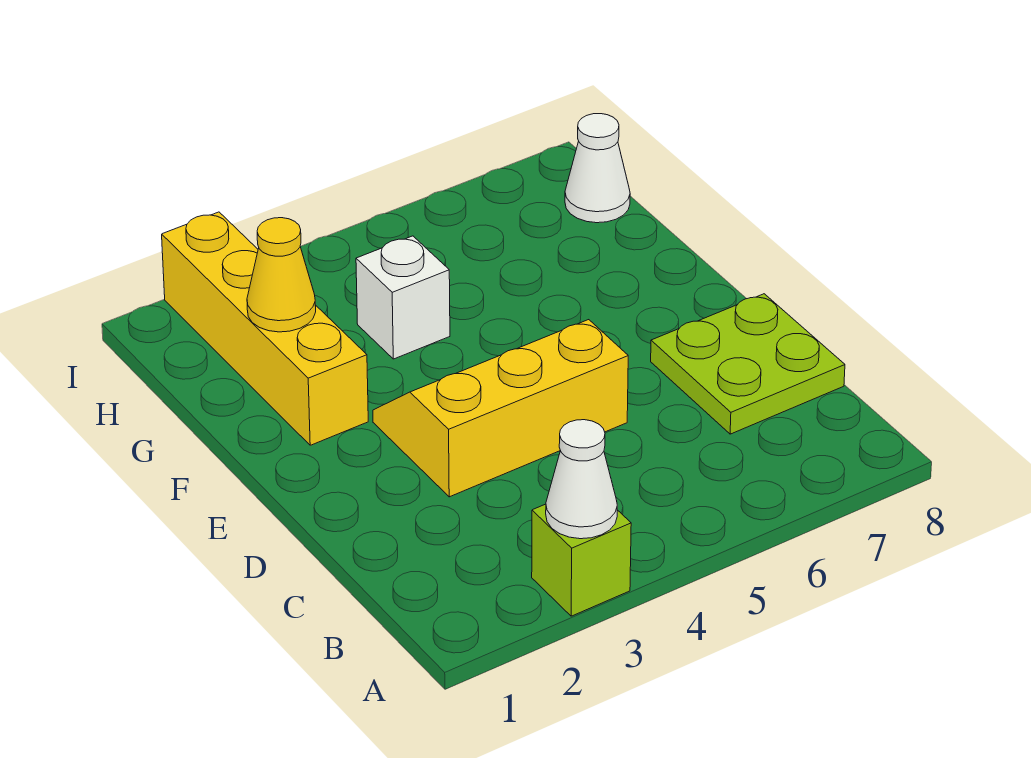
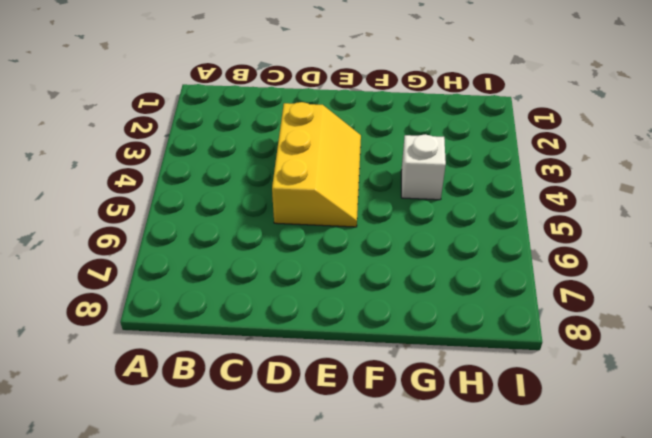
none -> lime brick A3 level 1
none -> lime plate C7:D8 level 1

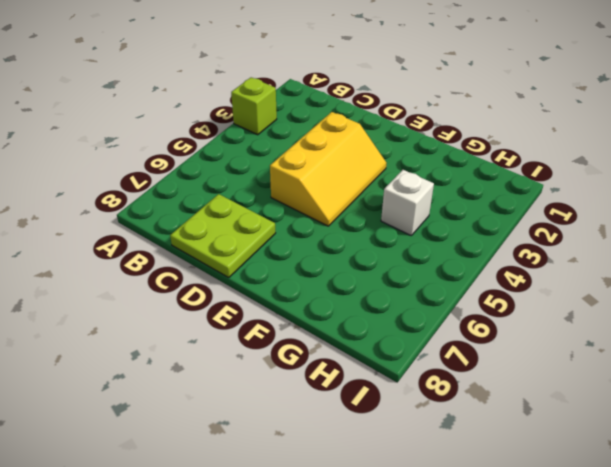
none -> yellow brick F2:I2 level 1
none -> white cone H8 level 1

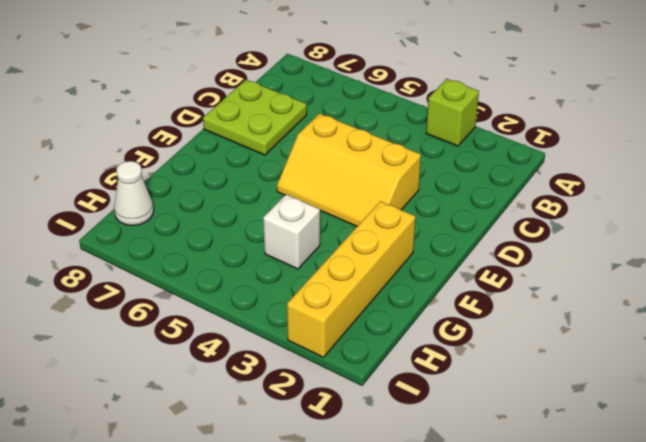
none -> white cone A3 level 2
none -> yellow cone G2 level 2

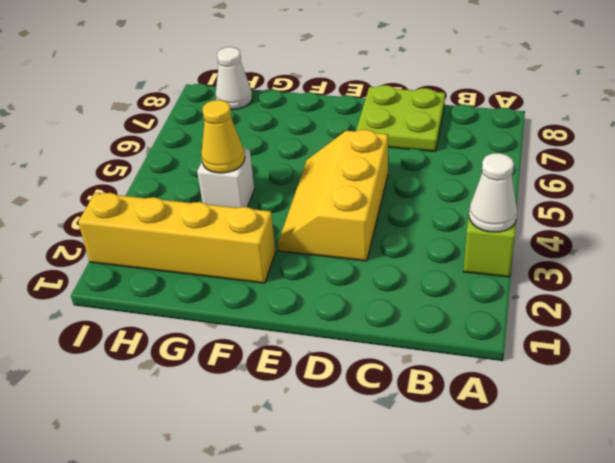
yellow cone G4 level 2 -> yellow cone G2 level 2

